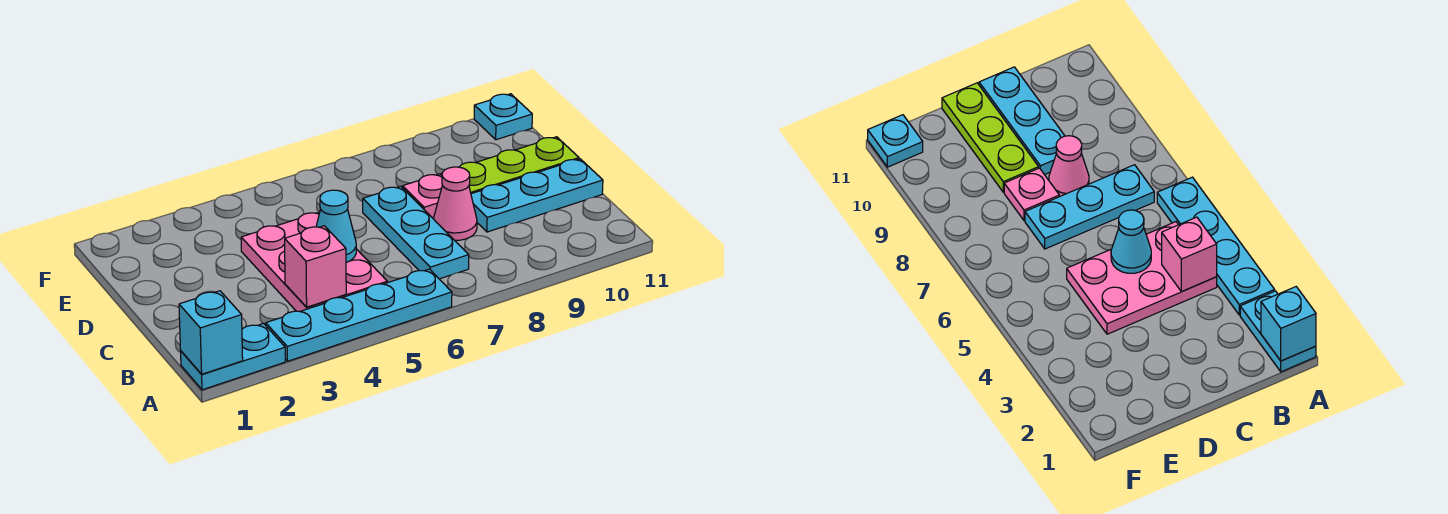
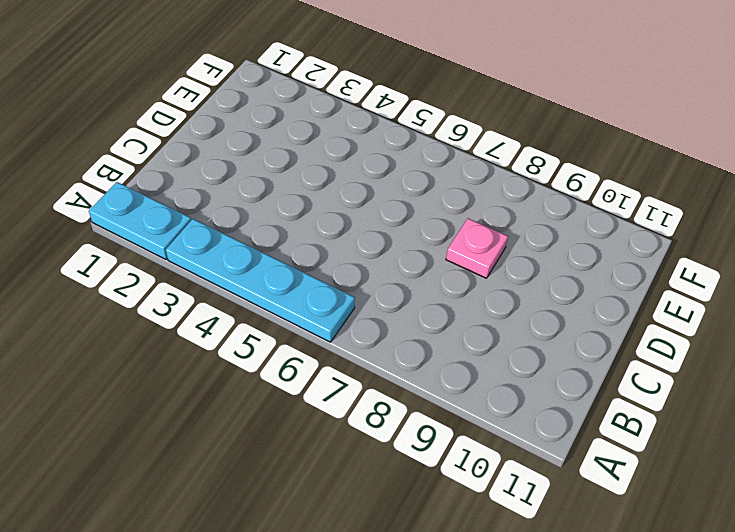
none -> pink plate B4:D5 level 1
none -> cyan plate B7:D7 level 1
none -> pink cone C8 level 1

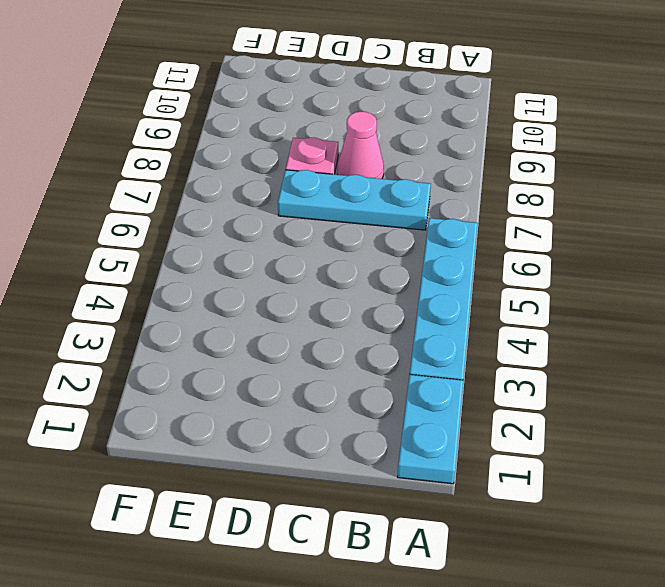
none -> pink plate B4:D5 level 1
none -> cyan plate C9:C11 level 1
none -> lime plate D9:D11 level 1

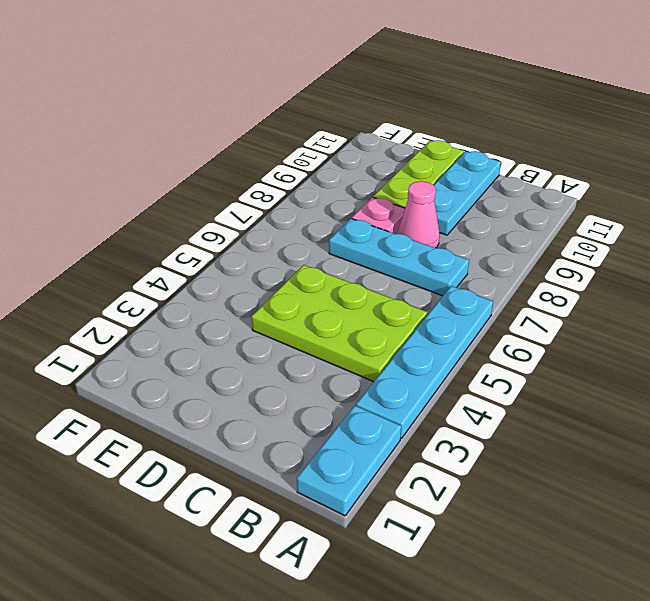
lime plate B4:D5 level 1 -> pink plate B4:D5 level 1
none -> cyan plate F11 level 1
none -> cyan brick A1 level 2
none -> pink brick B4 level 2

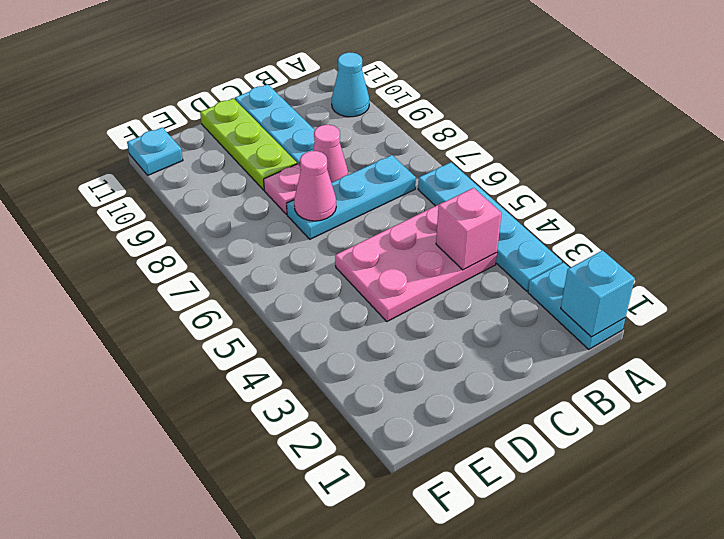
cyan cone A10 level 1 -> cyan cone C5 level 2
pink cone D7 level 2 -> none

